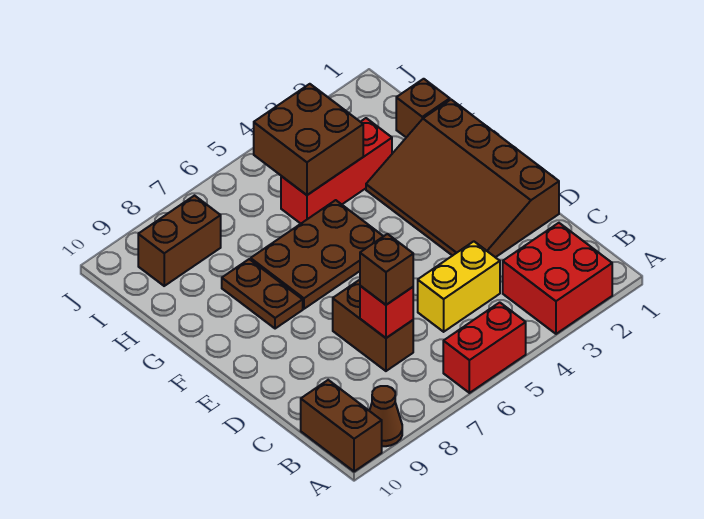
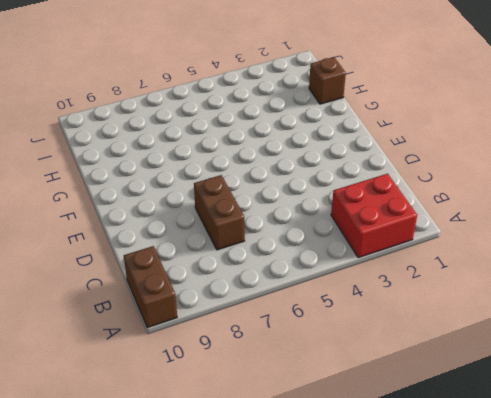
none -> red brick A5:A6 level 1
none -> brown cone A9 level 1
none -> yellow brick C4:C5 level 1

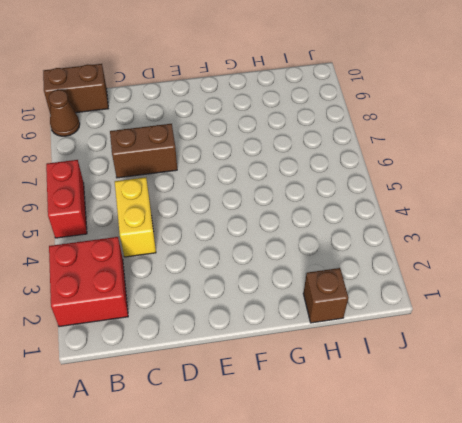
none -> brown slope D1:G3 level 1 top 1
none -> brown plate F5:G7 level 1
none -> brown plate F8:G8 level 1

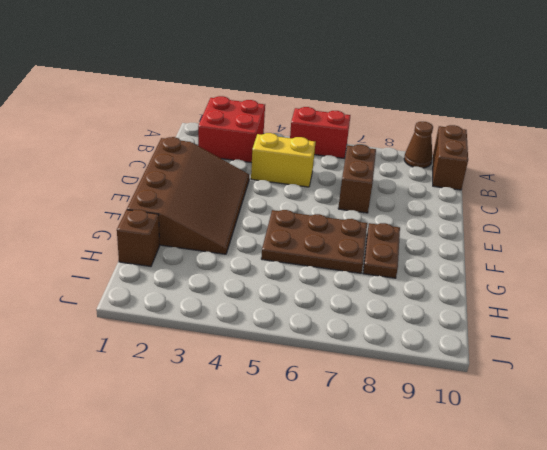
none -> red brick H3:H5 level 1
none -> brown brick I8:I9 level 1
none -> red brick C7 level 2

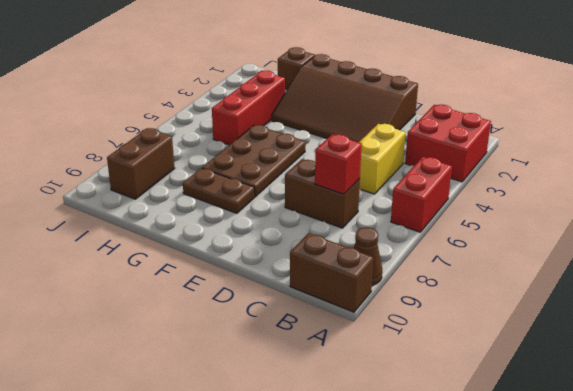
none -> brown brick H4:I5 level 2
none -> brown brick C7 level 3

